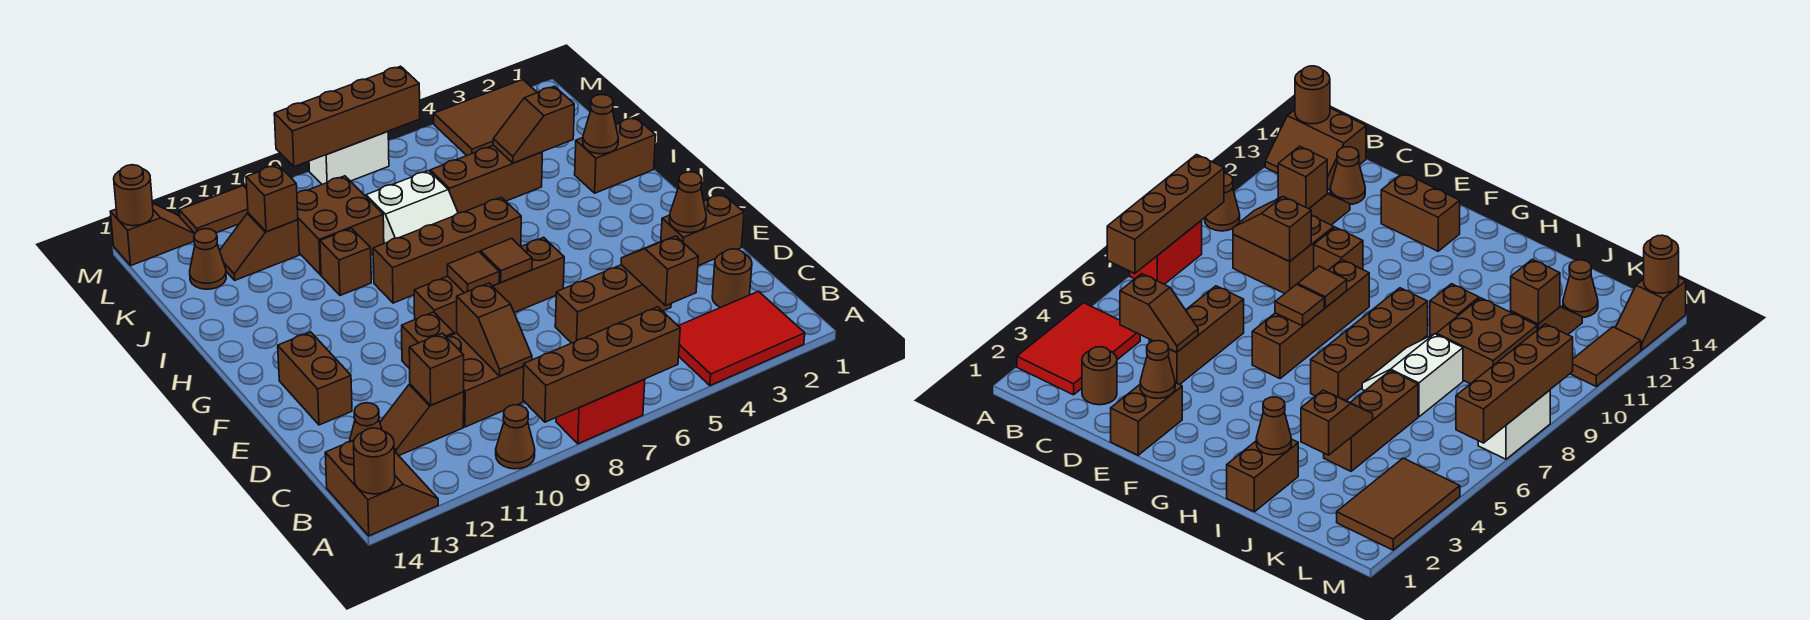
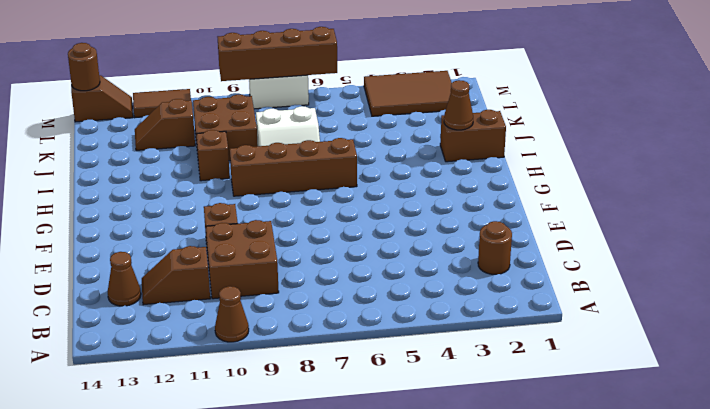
none -> red tile A2:B4 level 1
none -> red brick A7:A8 level 1
none -> brown slope A13:B14 level 1 top 14
none -> brown brick D4:D6 level 1

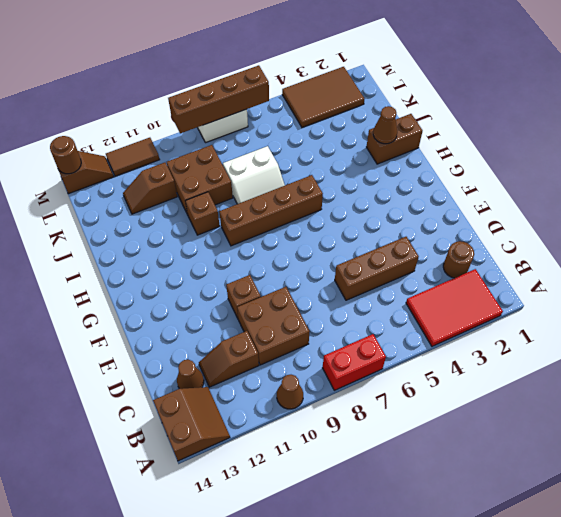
none -> brown brick E1:E2 level 1
none -> brown brick E13:F13 level 1
none -> brown brick F6:F9 level 1
none -> brown brick J4:J6 level 1

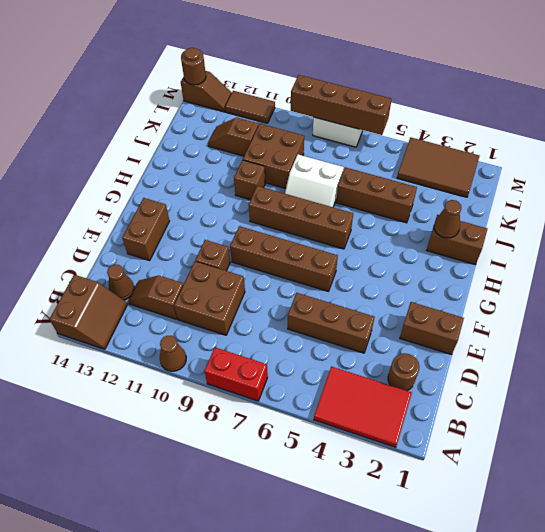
none -> brown cone K13 level 1
none -> brown brick A6:A9 level 2
none -> brown round brick A14 level 2
none -> brown slope C4:D4 level 2 top C

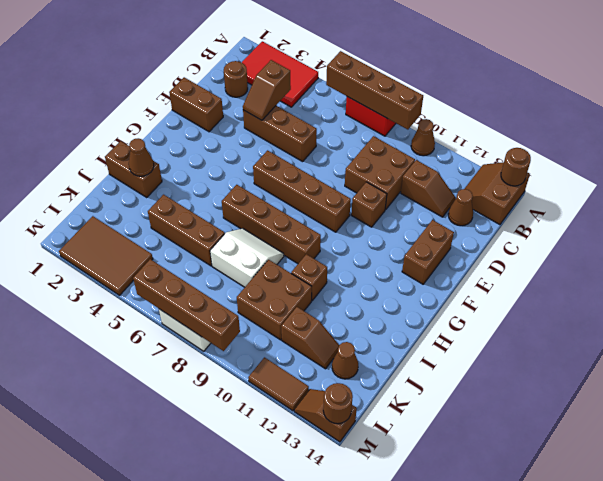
none -> brown slope C9:D9 level 2 top D
none -> brown brick C11 level 2
none -> brown cone E2 level 2
none -> brown tile F7 level 2

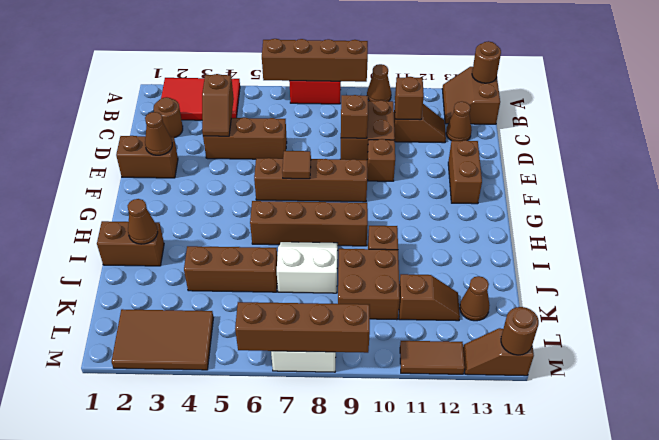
none -> brown tile F8 level 2
none -> brown slope J3:J4 level 2 top 3
none -> brown brick K11 level 2

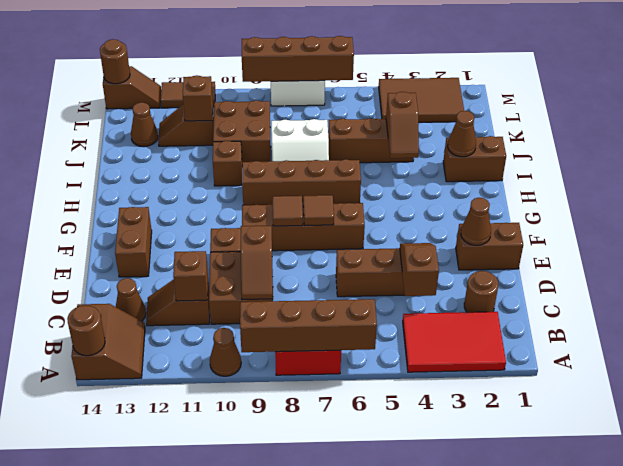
brown slope I4:J4 level 2 top J -> brown slope J3:J4 level 2 top 3

